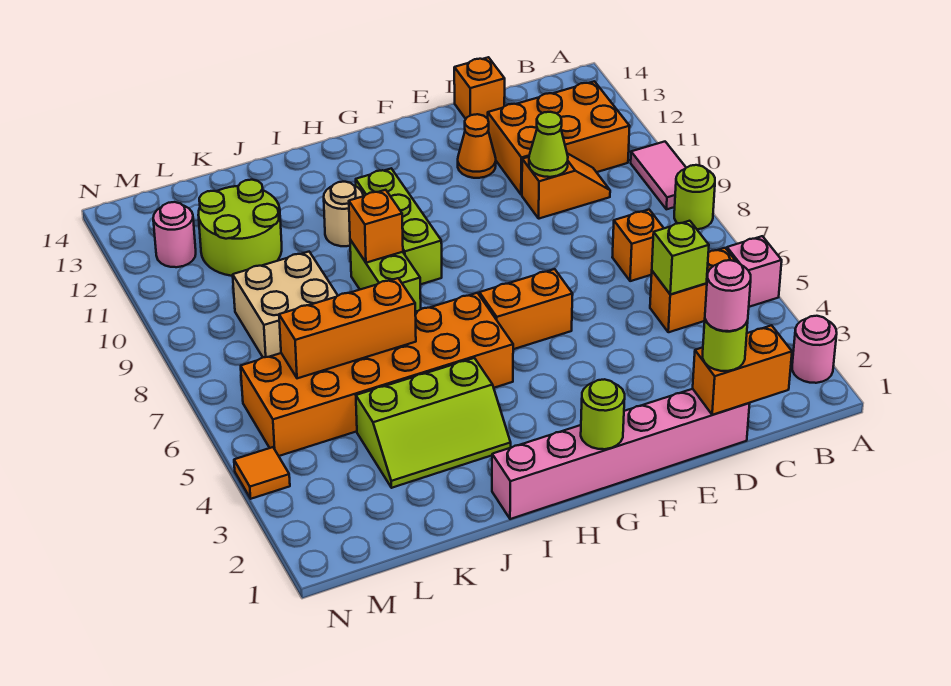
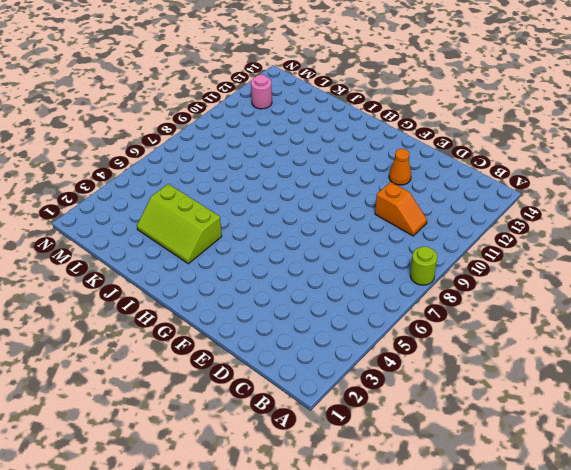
none -> pink round brick A2 level 1
none -> pink brick A5 level 1
none -> pink tile A9:A10 level 1

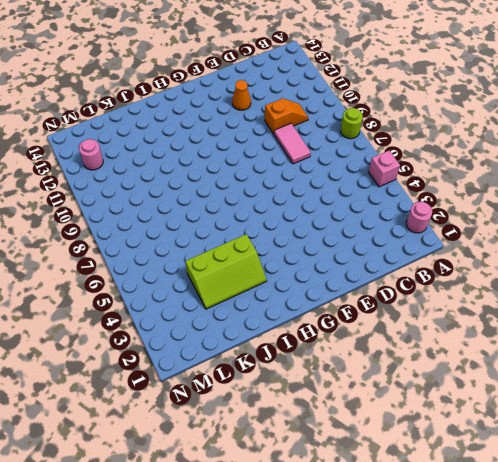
pink tile D8:D9 level 1 -> pink tile A9:A10 level 1
none -> orange brick B5:C5 level 1
none -> orange brick B11:D12 level 1
none -> orange brick C7 level 1

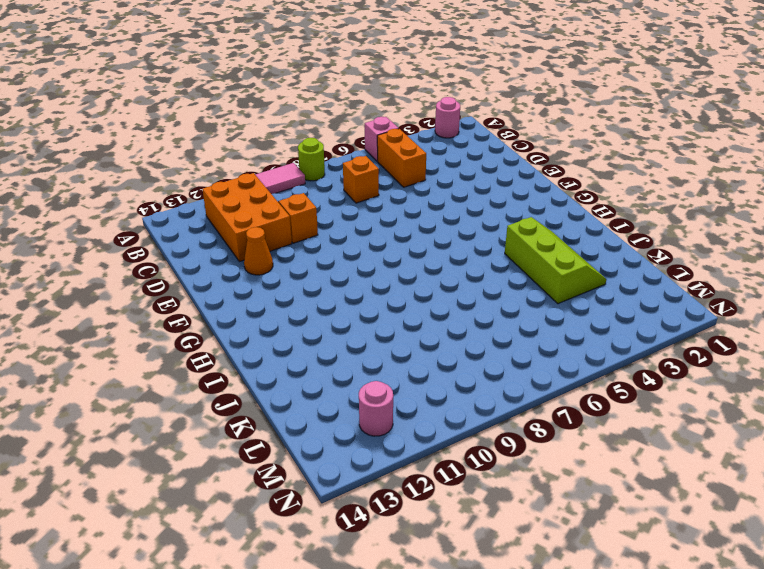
none -> pink brick D1:I1 level 1
none -> orange brick D14 level 1
none -> orange brick F6:G6 level 1

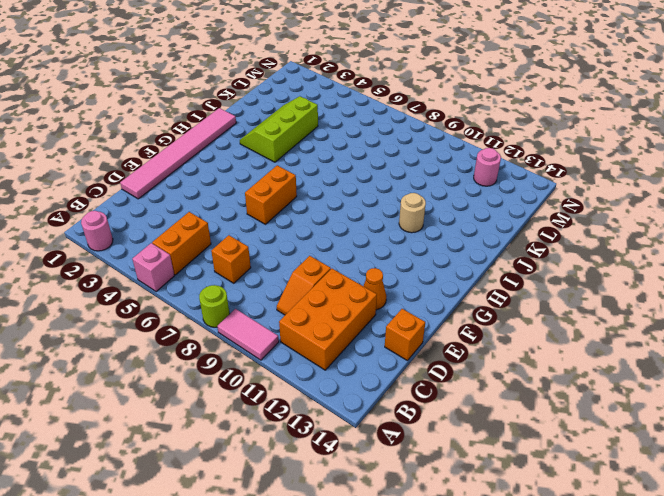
pink tile D1:I1 level 1 -> pink brick D1:I1 level 1
none -> orange brick H5:M6 level 1
none -> lime brick H9:H11 level 1
none -> lime brick I8:I9 level 1

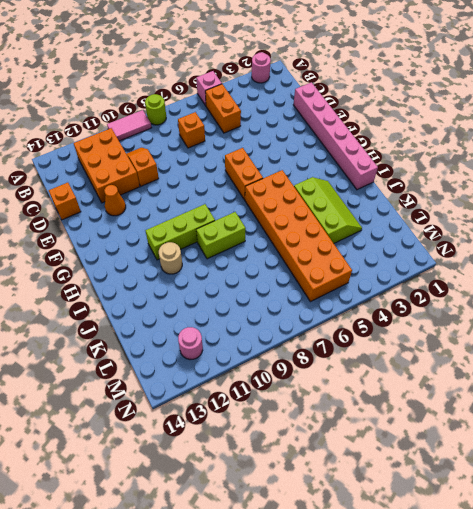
none -> tan brick K8:L9 level 1
none -> lime round brick K11:L12 level 1
none -> orange tile N4 level 1

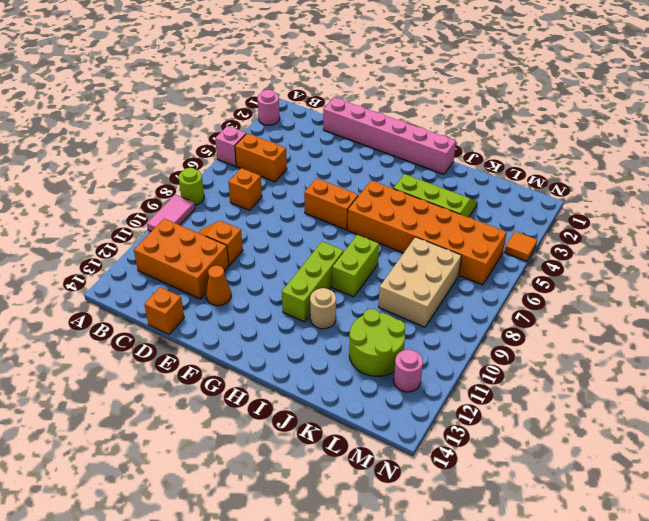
tan brick K7:L9 level 1 -> tan brick K8:L9 level 1
none -> orange brick C1:D1 level 2
none -> lime brick C5 level 2
none -> lime cone D10 level 2

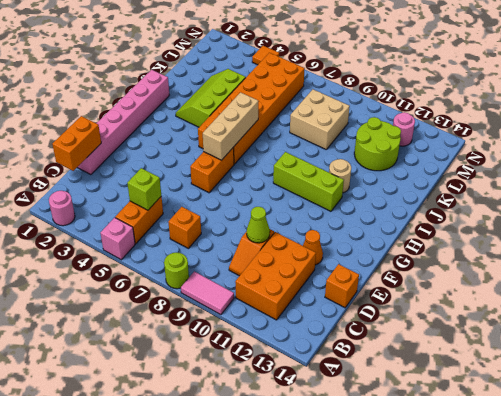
tan brick G6:I6 level 2 -> none
none -> lime brick I8:I9 level 1
none -> lime round brick G1 level 2
none -> orange brick I9 level 2

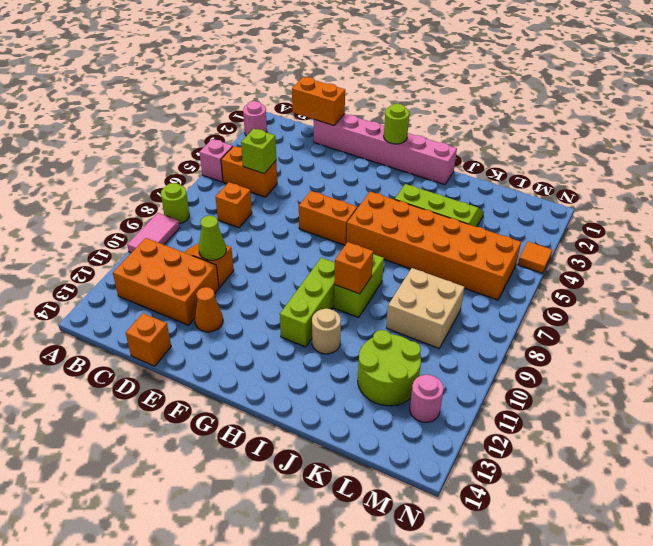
none -> orange brick J6:L6 level 2
none -> lime round brick D1 level 3
none -> pink round brick D1 level 4

